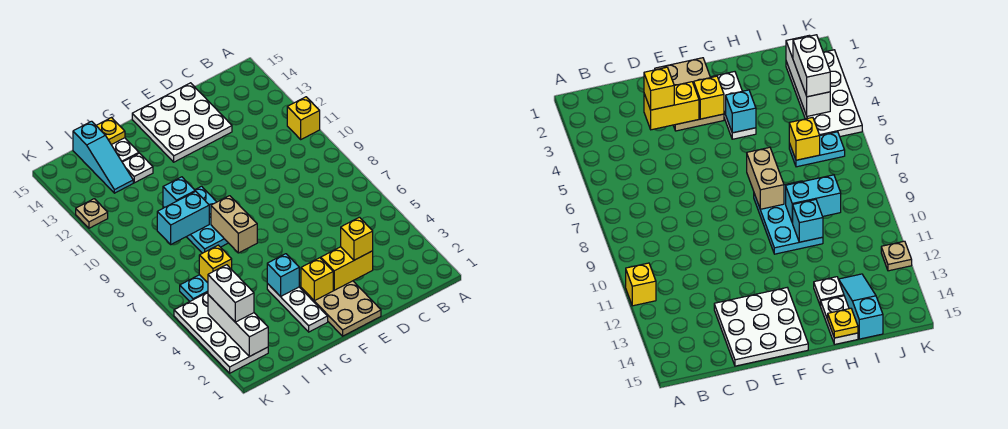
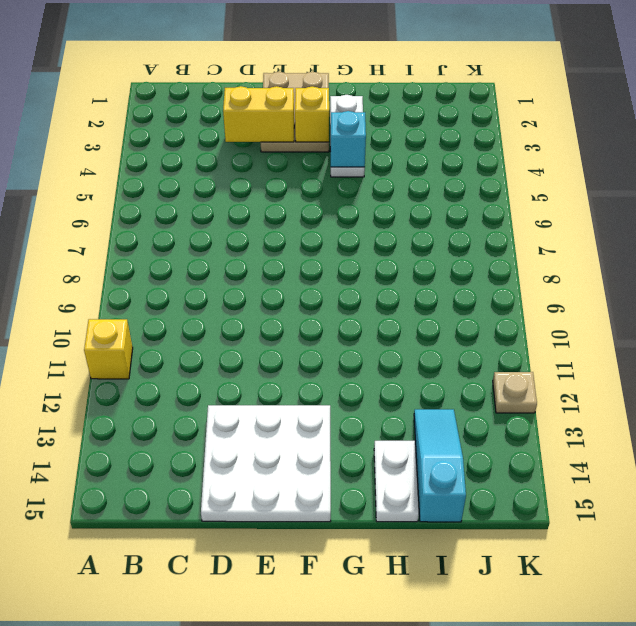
none -> cyan plate G8:H10 level 1
none -> white plate H13 level 1
none -> cyan plate I6:J6 level 1

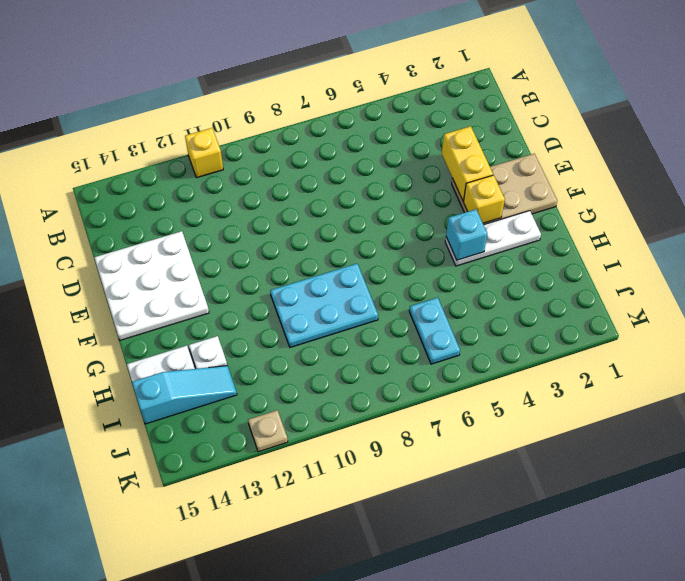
none -> white plate J2:K5 level 1
none -> tan brick G7:G8 level 2
none -> cyan brick H9:I9 level 2

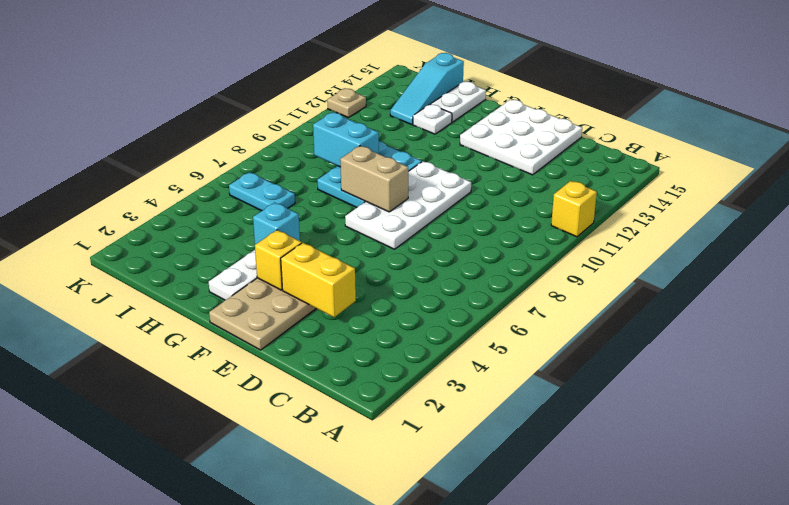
white plate E7:F10 level 1 -> white plate J2:K5 level 1
tan brick F8:G8 level 2 -> tan brick G7:G8 level 2
none -> cyan brick H10 level 2
none -> yellow plate H15 level 2
none -> yellow brick I6 level 2

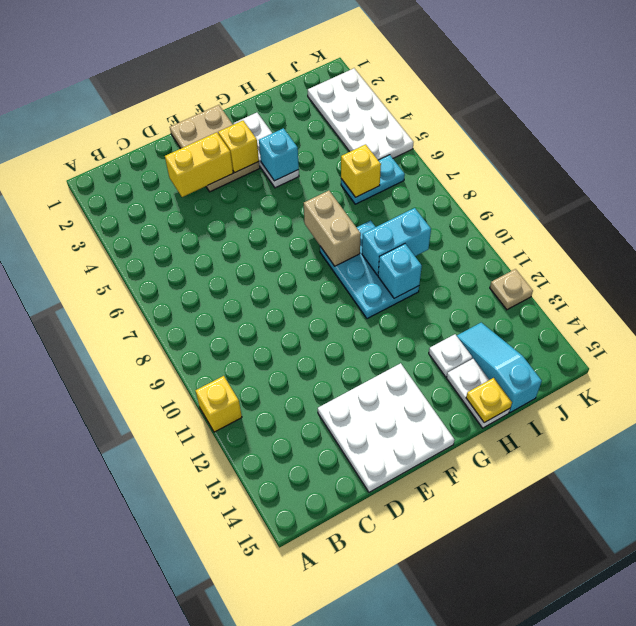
none -> white brick J2:J4 level 2
none -> yellow brick D3 level 3
none -> white brick J3:J4 level 3

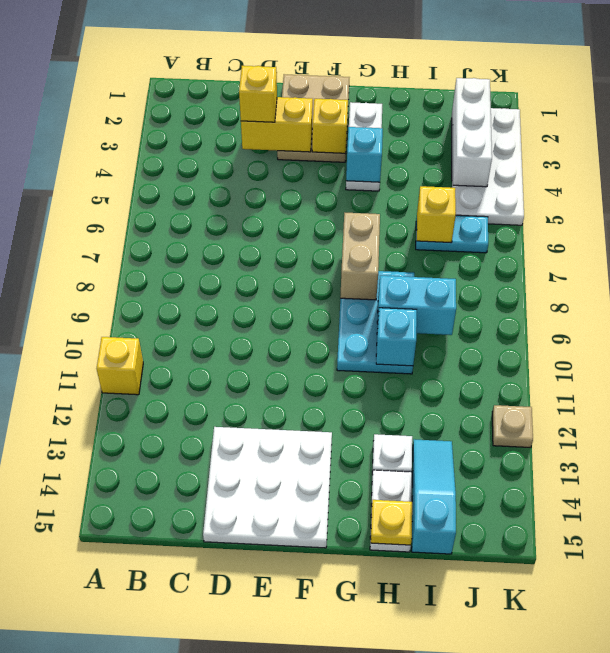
none -> white brick J3:J4 level 3

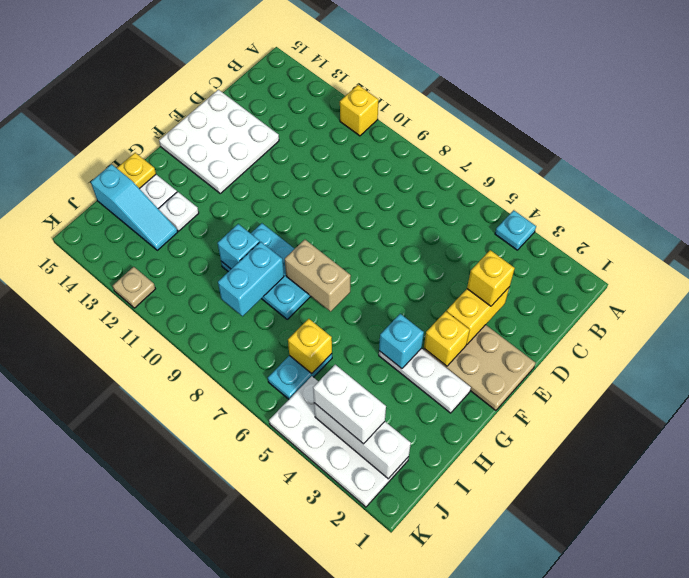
cyan plate A4 level 1 -> none

